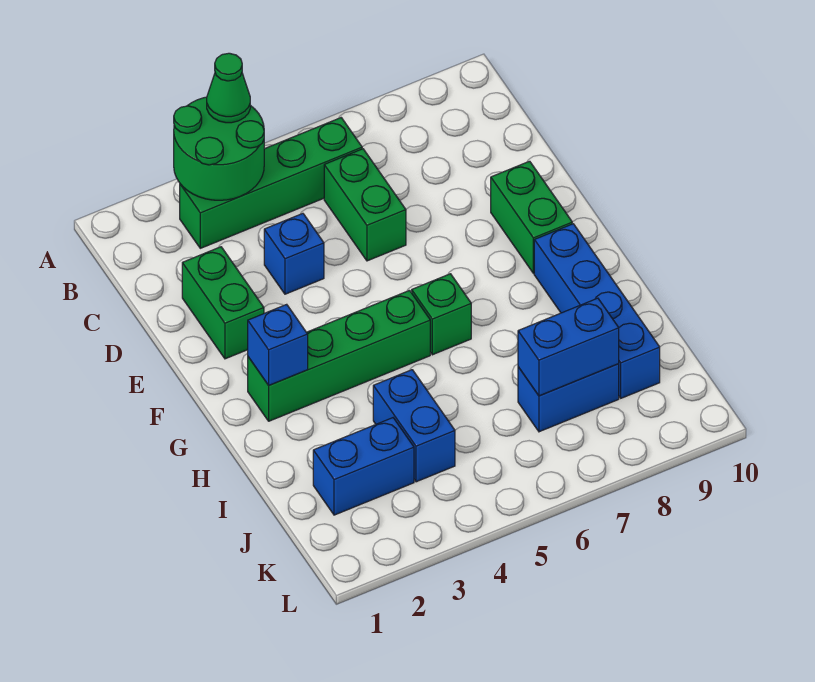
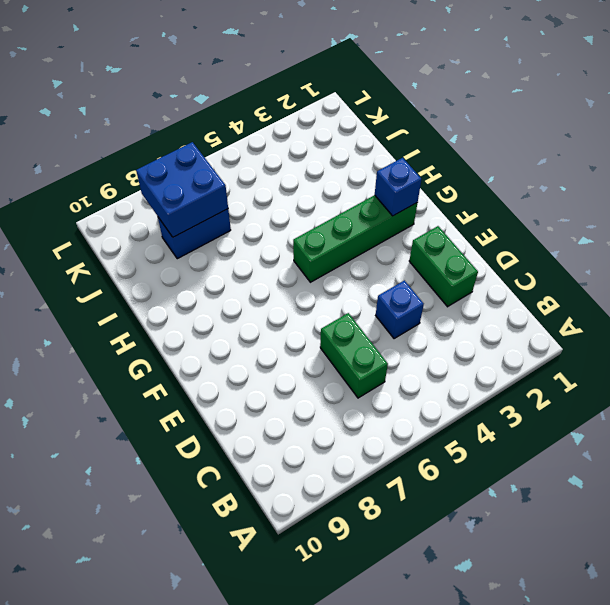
blue brick J7:K8 level 2 -> blue brick J7:J8 level 2
none -> green brick B3:B6 level 1
none -> green brick E9:F9 level 1
none -> green brick G6 level 1

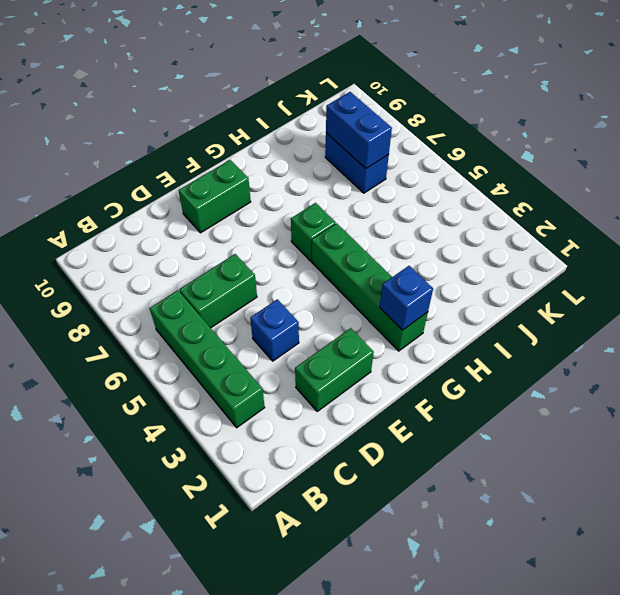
none -> blue brick G9:J9 level 1
none -> blue brick I4:J4 level 1
none -> blue brick J2:J3 level 1

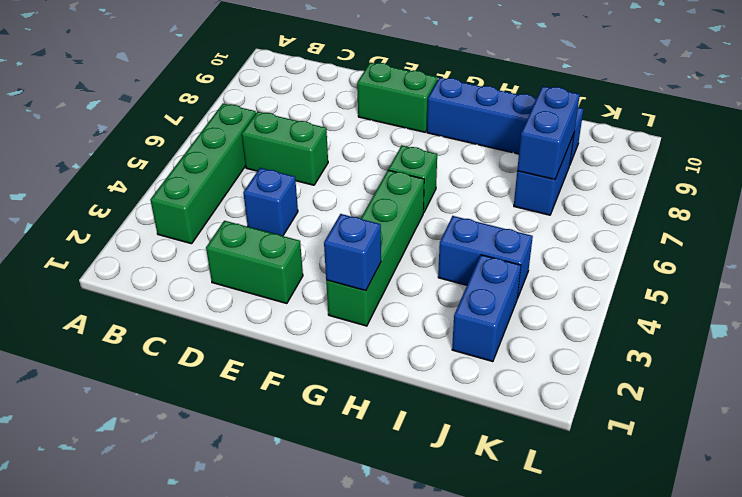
none -> green round brick A3:B4 level 2
none -> green cone A4 level 3

